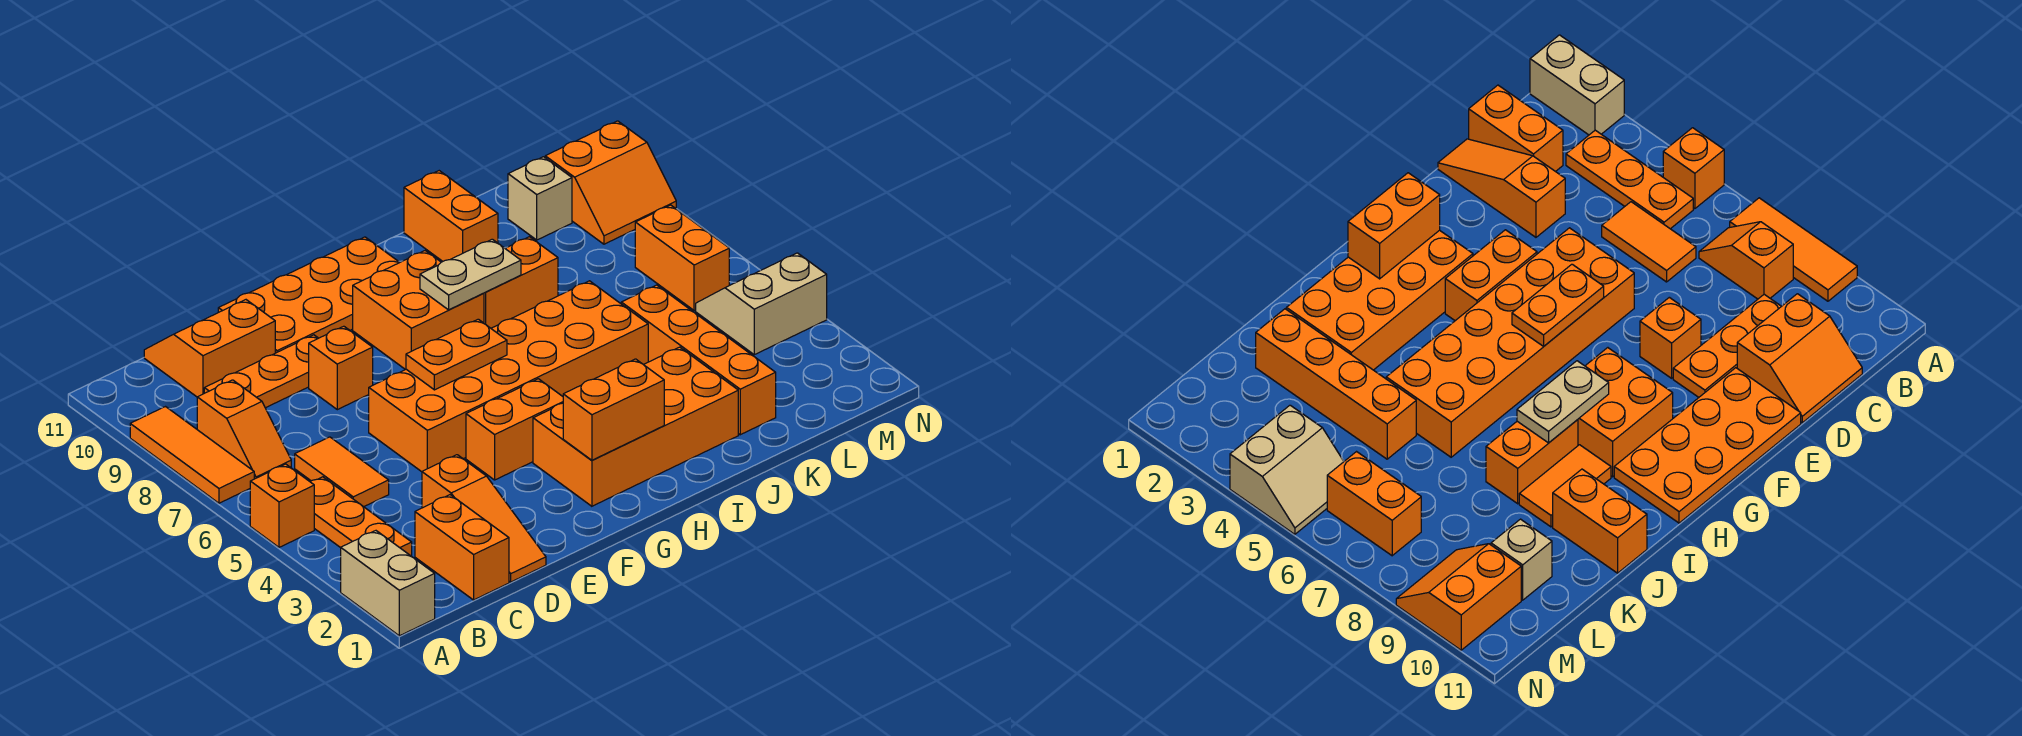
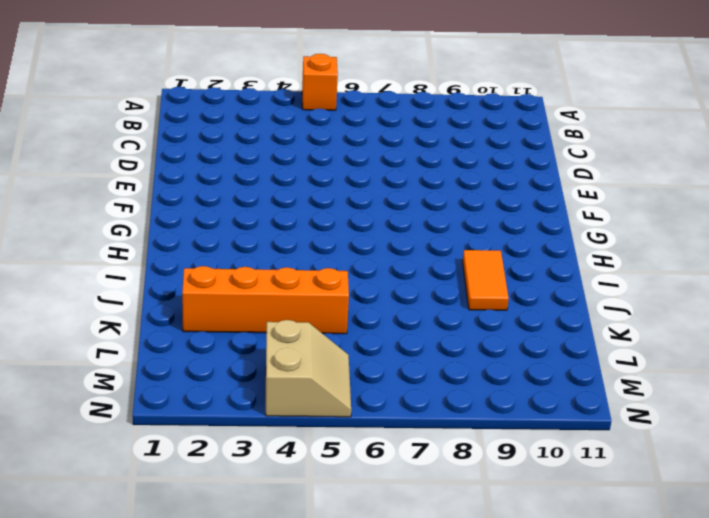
none -> tan brick A1:A2 level 1
none -> orange tile A7:A9 level 1
none -> orange plate B3:B5 level 1

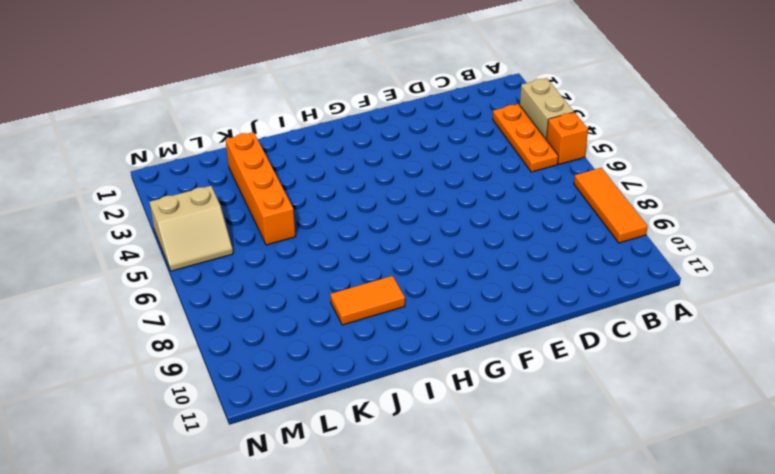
tan brick A3:A4 level 1 -> tan brick A1:A2 level 1
none -> orange slope B7:B8 level 1 top 8
none -> orange brick C1:C2 level 1
none -> orange tile C5:C6 level 1

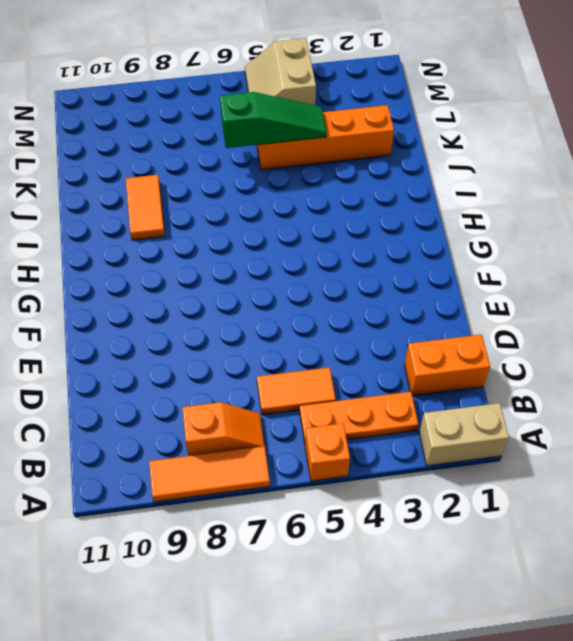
green slope K4:K6 level 2 top 6 -> none
none -> orange plate C9:E9 level 1
none -> orange slope C10:D11 level 1 top 10
none -> orange slope D1:D3 level 1 top 3

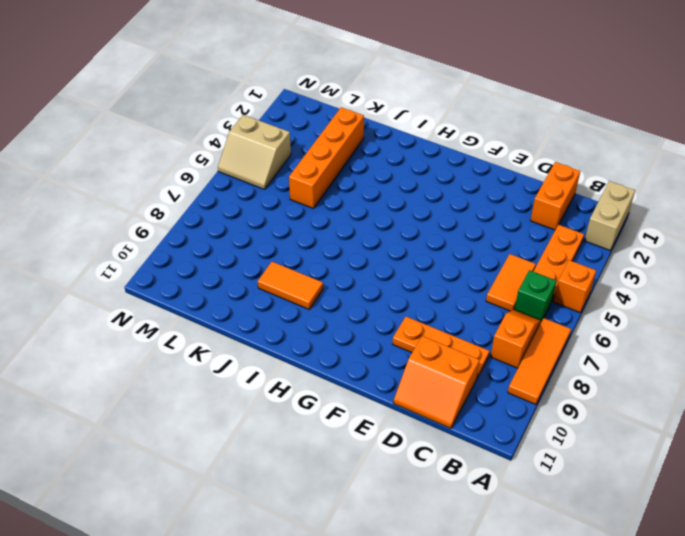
green brick B6 level 1 -> none
none -> orange slope D1:D3 level 1 top 3
none -> orange brick E5:J6 level 1
none -> orange brick E8 level 1

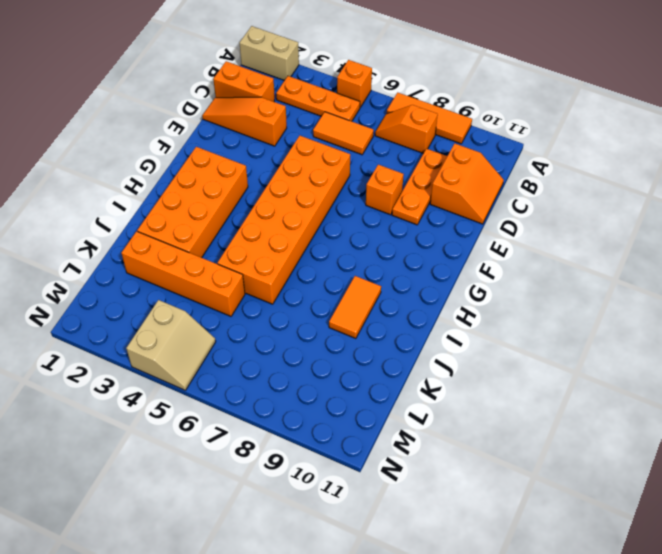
none -> orange plate E10:H11 level 1
none -> orange brick F4:G4 level 1
none -> orange brick G8:H9 level 1

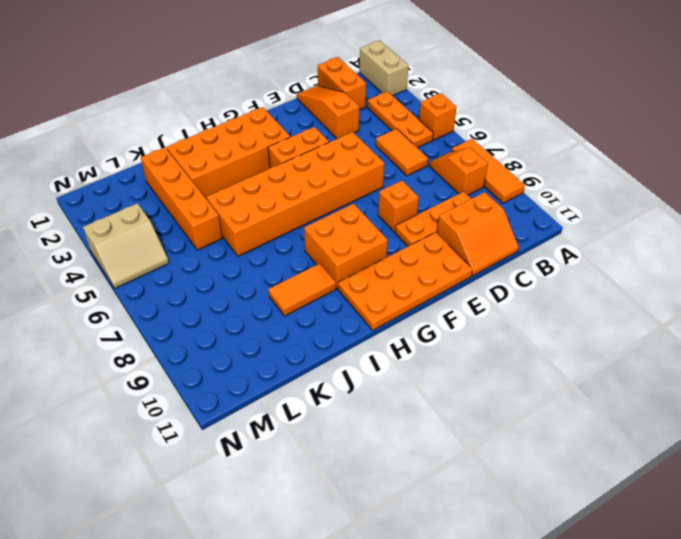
none -> orange brick I8:J8 level 1
none -> orange brick J10:J11 level 1
none -> tan brick L10 level 1

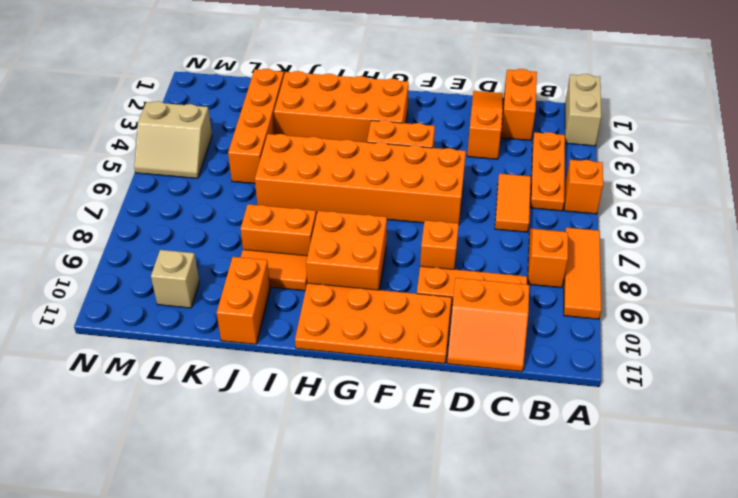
none -> orange brick M6:M7 level 1
none -> orange slope M9:N10 level 1 top 10
none -> orange plate F6:G6 level 2

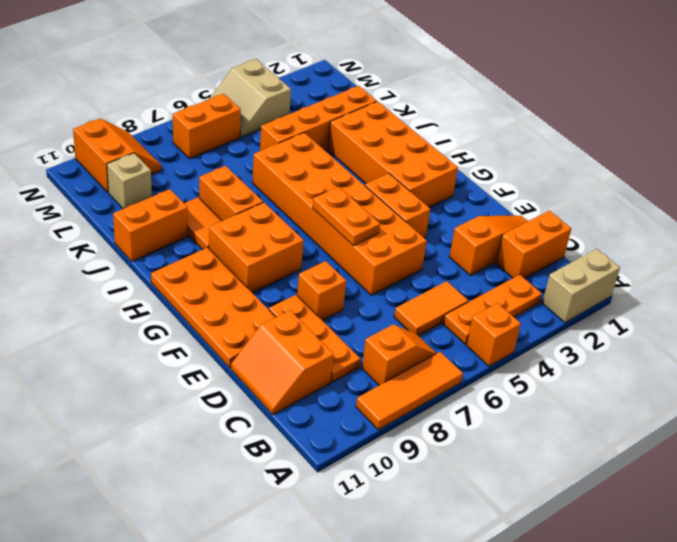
none -> orange brick G2:H2 level 2
none -> tan plate H8:I8 level 2

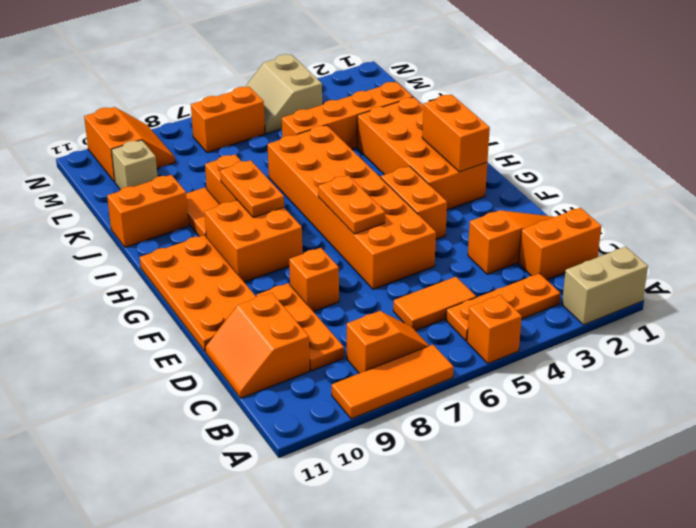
orange plate H8:I8 level 2 -> tan plate H8:I8 level 2

